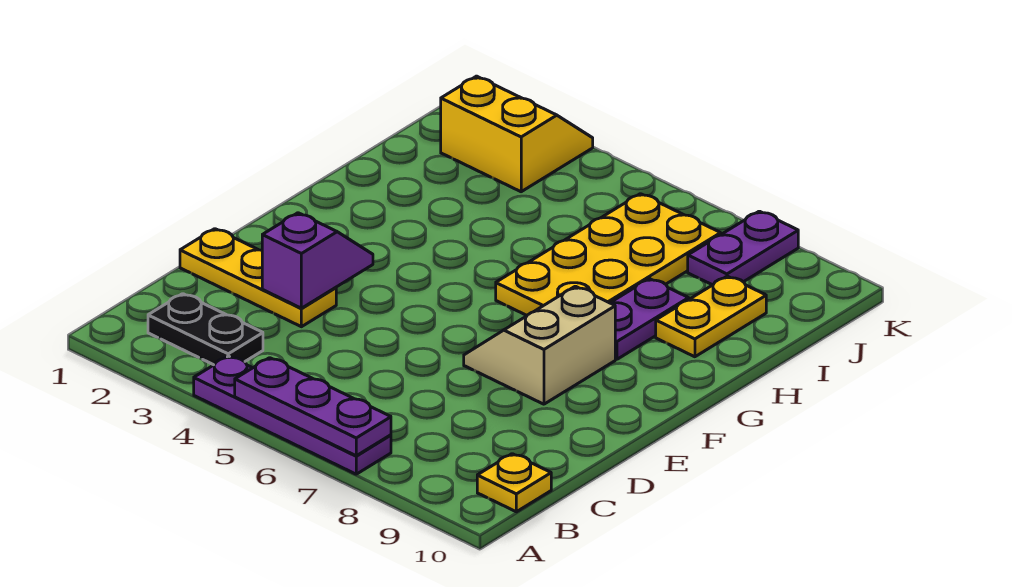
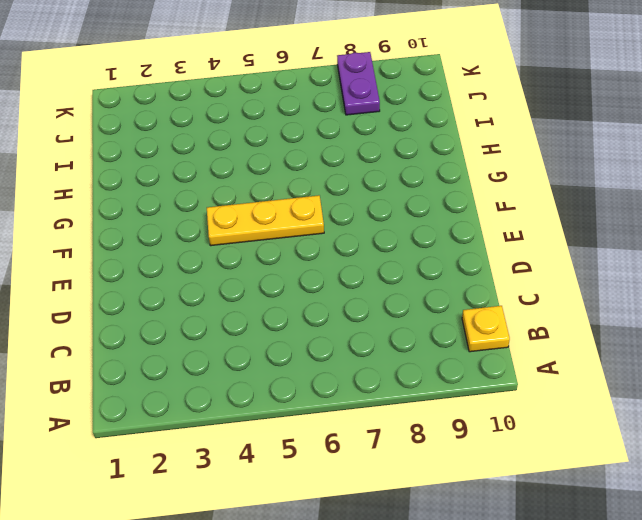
yellow plate F4:F6 level 1 -> yellow plate D1:D3 level 1
none -> purple plate A4:A7 level 1
none -> black plate B2:B3 level 1
none -> tan slope E7:F8 level 1 top 8

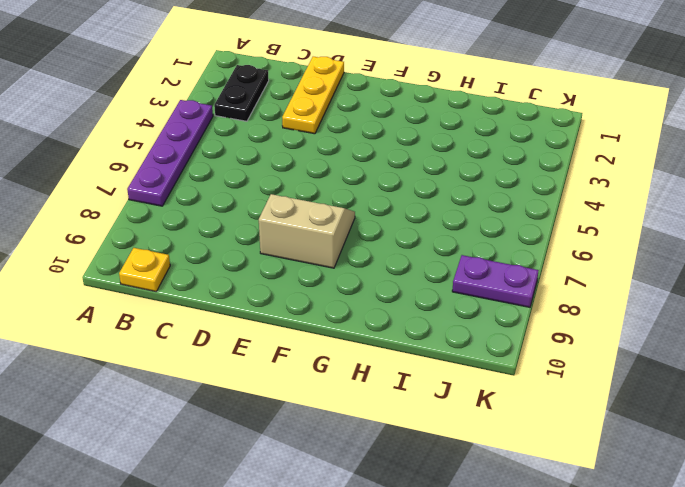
none -> yellow plate G6:J7 level 1
none -> purple plate G8:H8 level 1
none -> yellow plate H9:I9 level 1

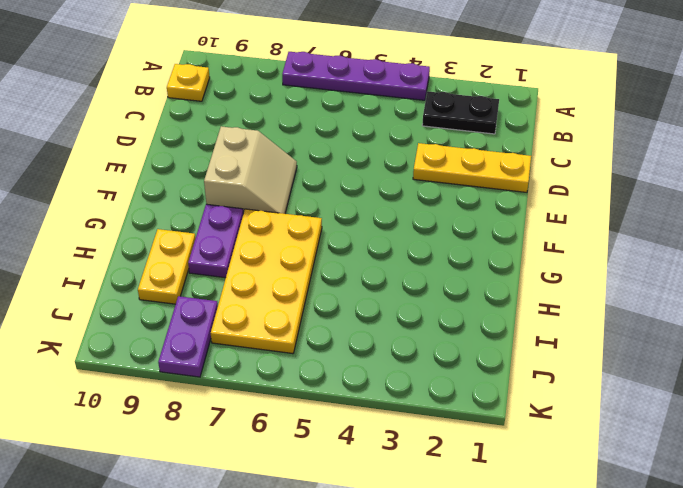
none -> yellow slope J2:K3 level 1 top J
none -> purple plate A5:A7 level 2
none -> purple slope D3:E3 level 2 top D

